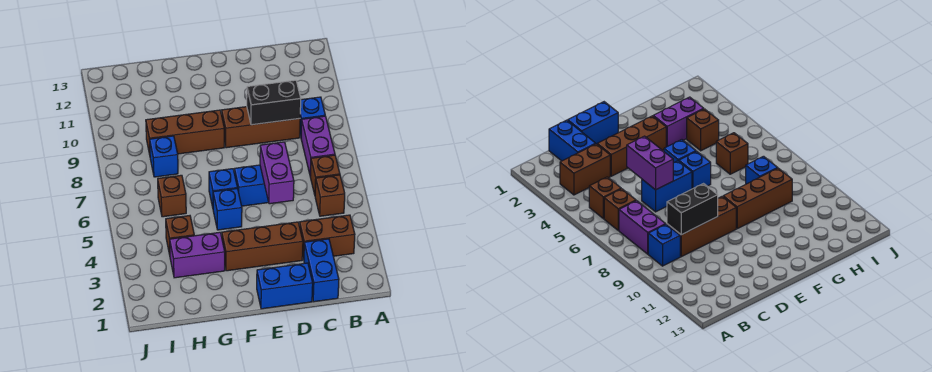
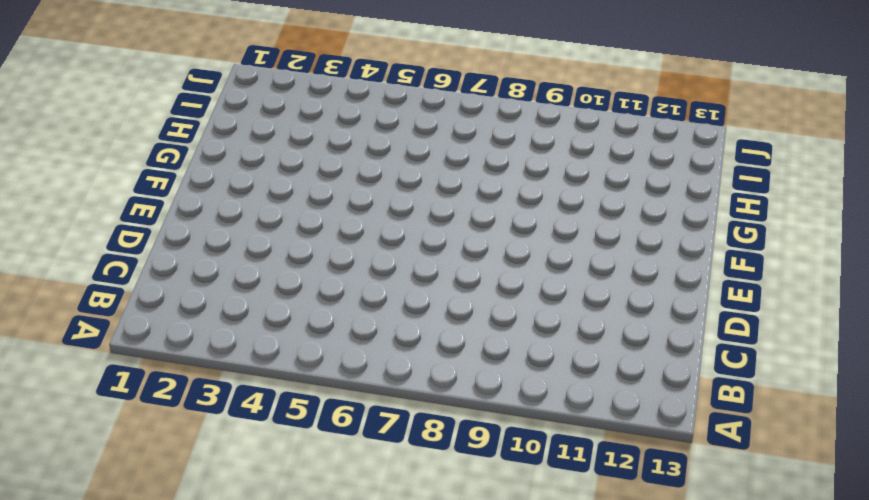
none -> brown brick B3:C3 level 1
none -> brown brick B5 level 1
none -> brown brick B6 level 1

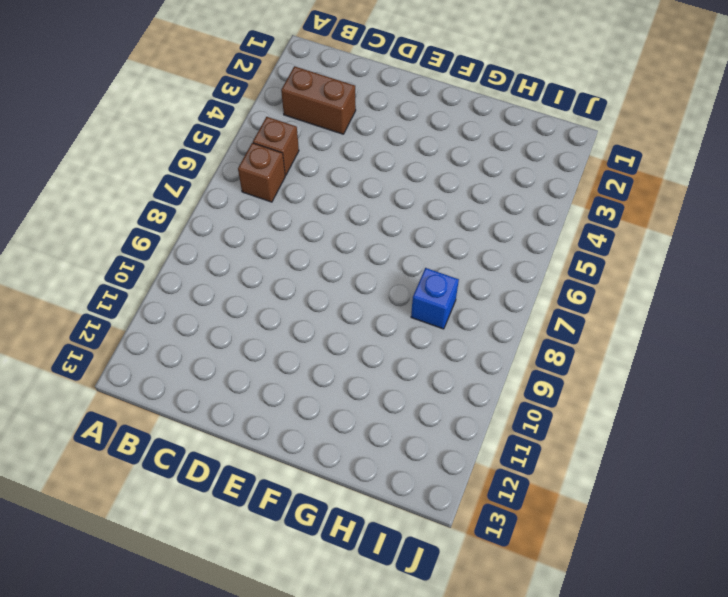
none -> purple brick B7:B8 level 1
none -> blue brick B9 level 1
none -> blue brick C1:C2 level 1

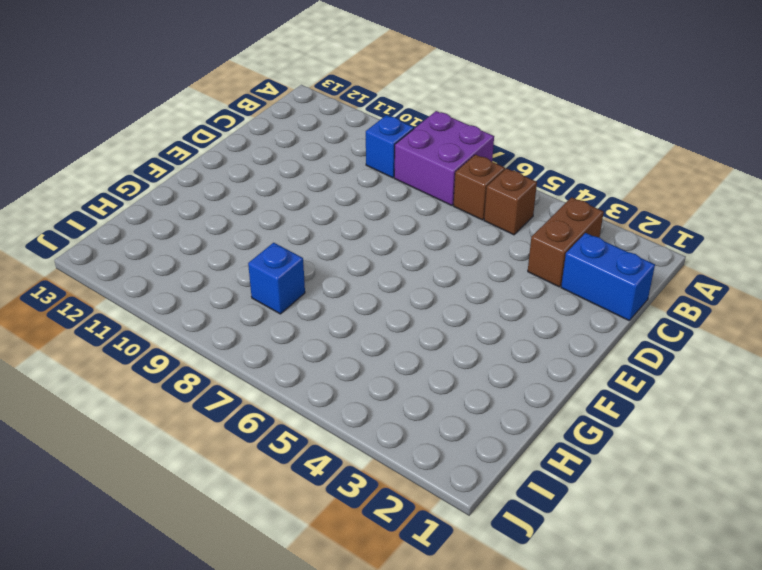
purple brick A7:B8 level 1 -> purple brick B7:B8 level 1
none -> brown brick C9:E9 level 1
none -> blue brick D1:E1 level 1
none -> brown brick D3:F3 level 1

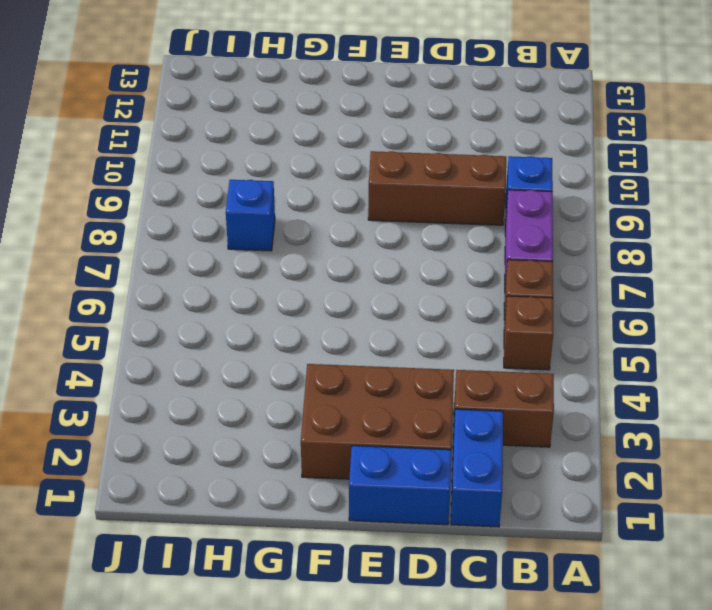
brown brick D2:F3 level 1 -> brown brick D3:F3 level 1
none -> blue brick D6:E6 level 1
none -> blue brick F5 level 1
none -> blue brick F6 level 1

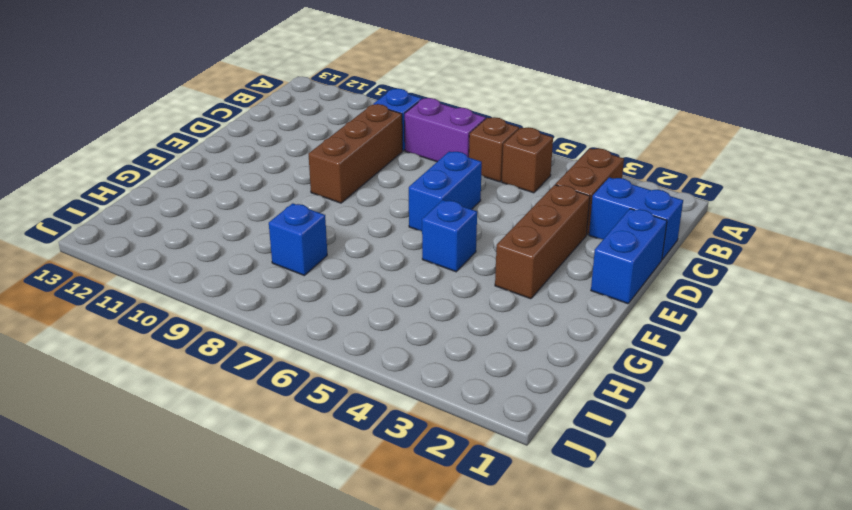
none -> blue brick F6 level 1
none -> brown brick F9:H9 level 1
none -> purple brick G3:H3 level 1

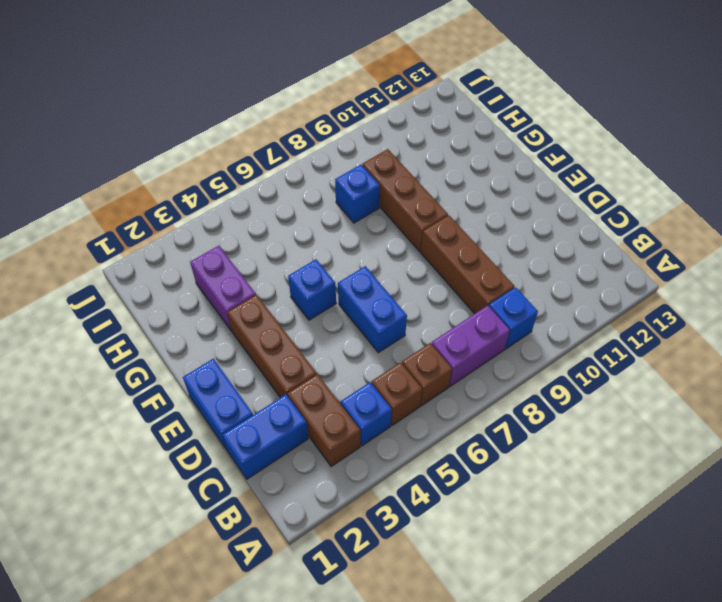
blue brick B4 level 1 -> blue brick F6 level 1
none -> brown brick H4 level 1
none -> brown brick H6 level 1
none -> black brick C9:D9 level 2

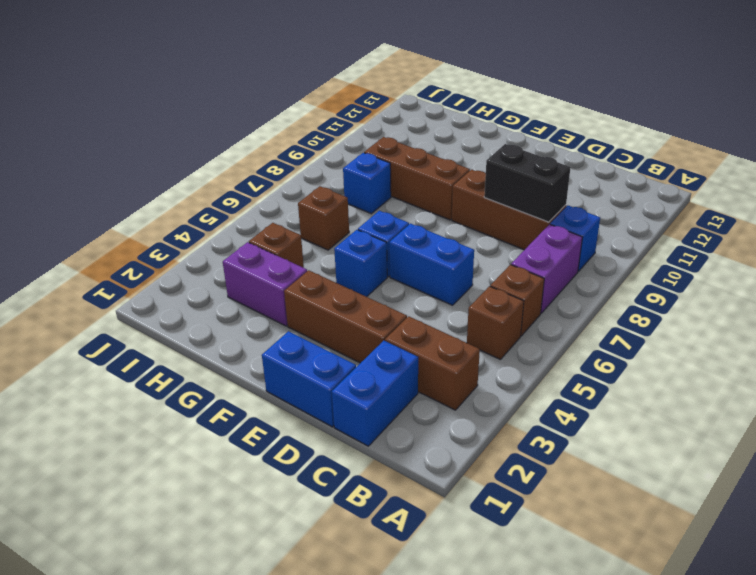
none -> purple brick D5:D6 level 2

